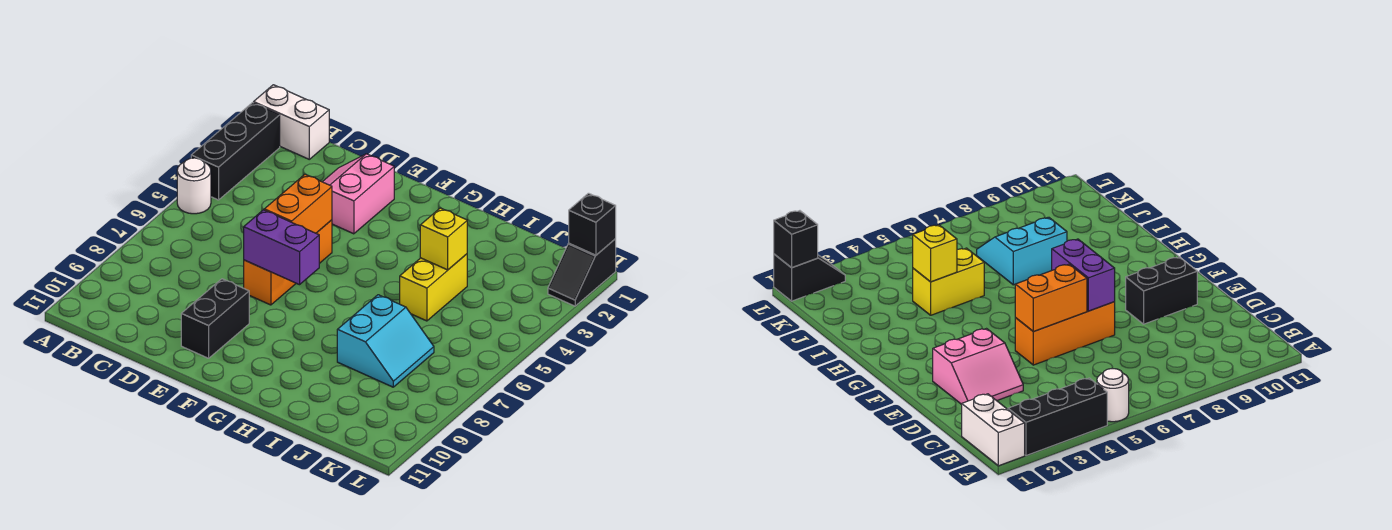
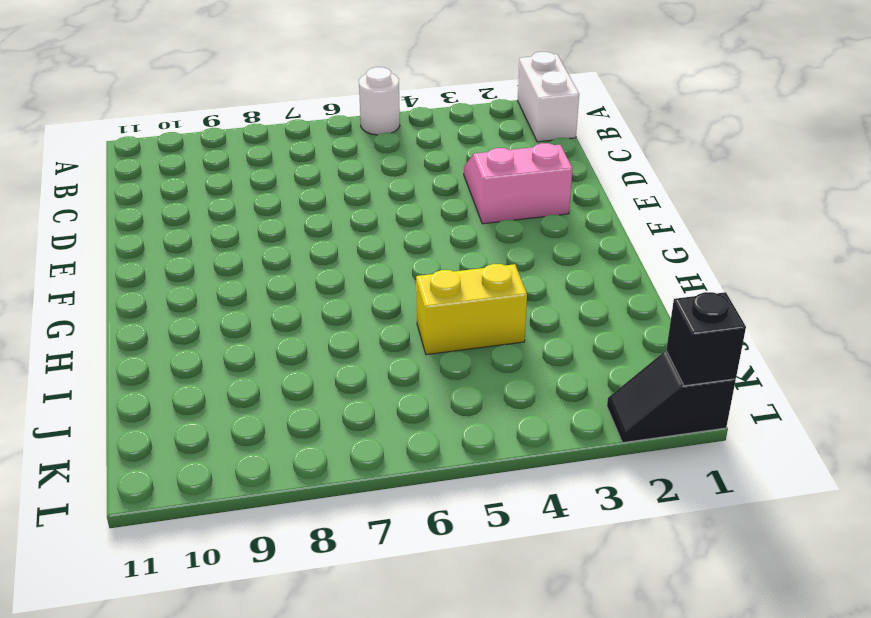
none -> black brick A2:A4 level 1
none -> orange brick E5:E7 level 1
none -> black brick E9:E10 level 1

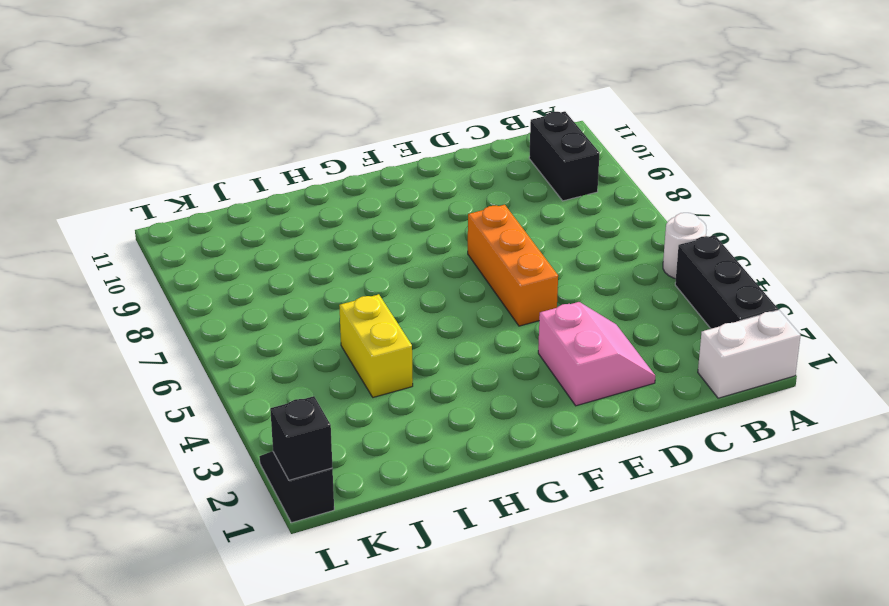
black brick B9:B10 level 1 -> black brick E9:E10 level 1
none -> cyan slope I7:J8 level 1 top I
none -> orange brick E5:E6 level 2
none -> purple brick E7:F7 level 2

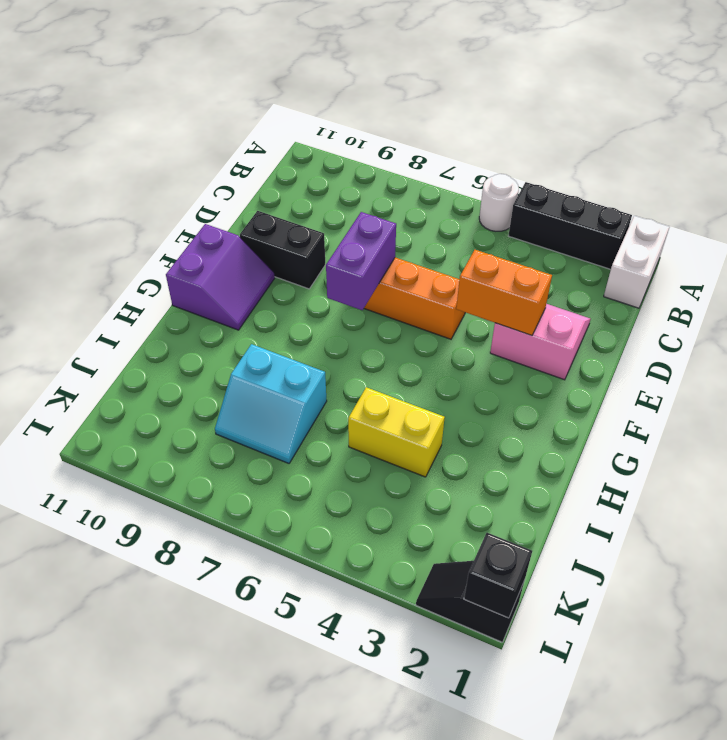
orange brick E3:E4 level 2 -> orange brick E5:E6 level 2
purple slope F10:G11 level 1 top 11 -> none
none -> yellow brick I4 level 2

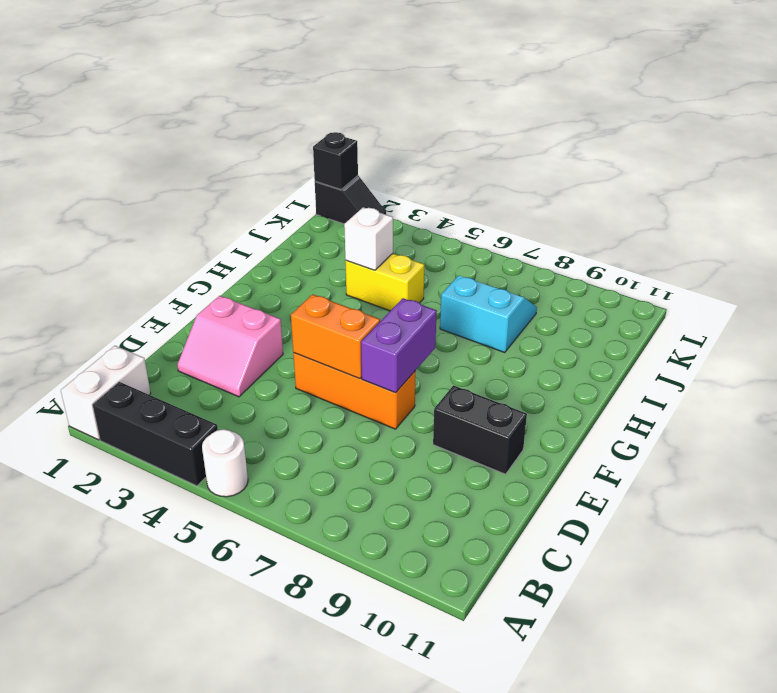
white brick I4 level 2 -> yellow brick I4 level 2

